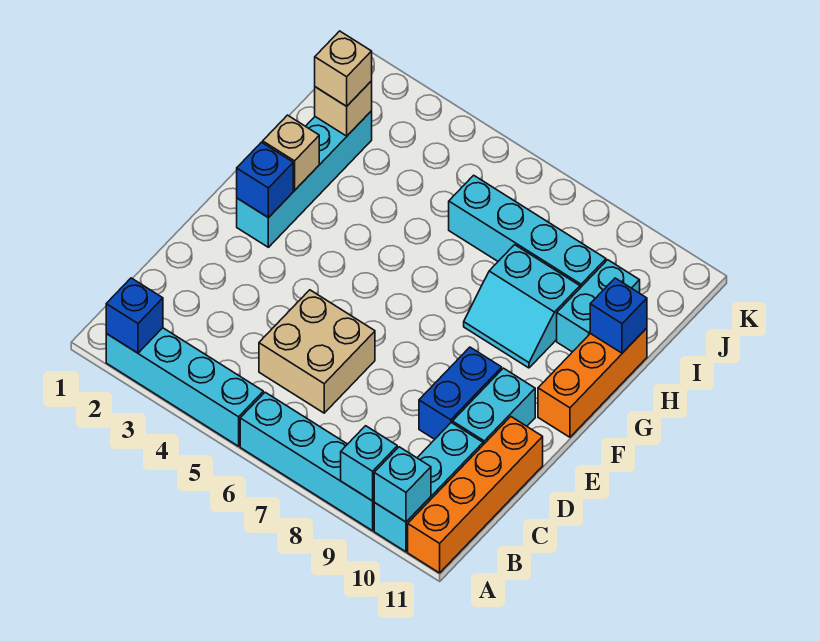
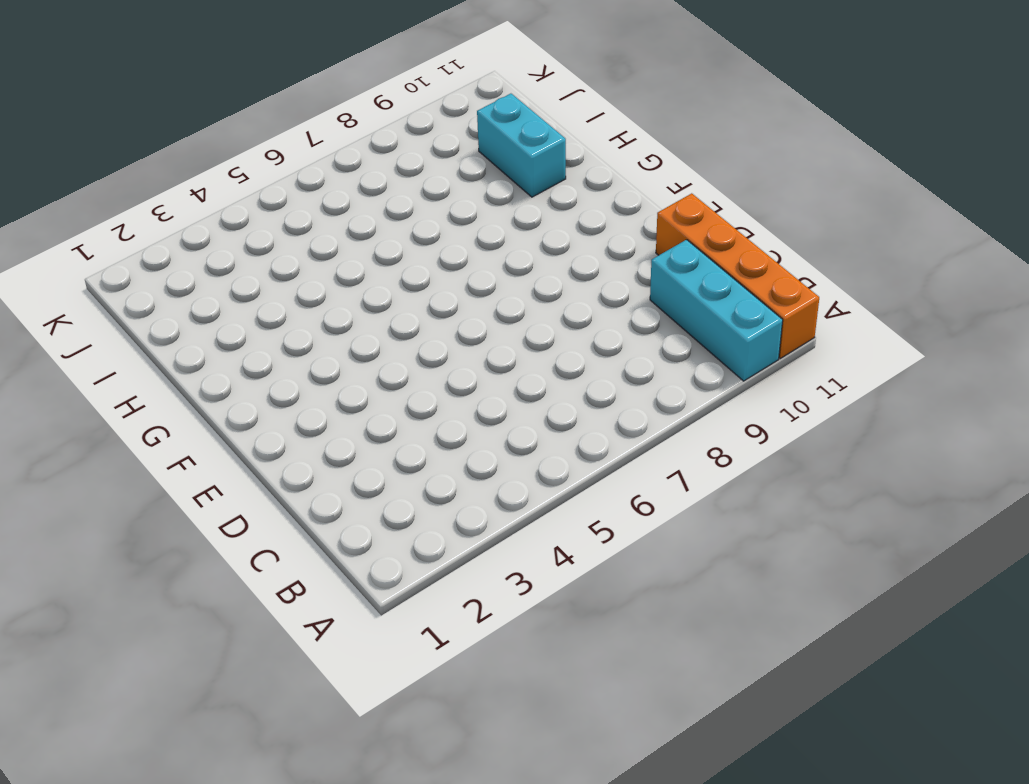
none -> cyan brick A2:A5 level 1
none -> cyan brick A6:A9 level 1
none -> tan brick C5:D6 level 1

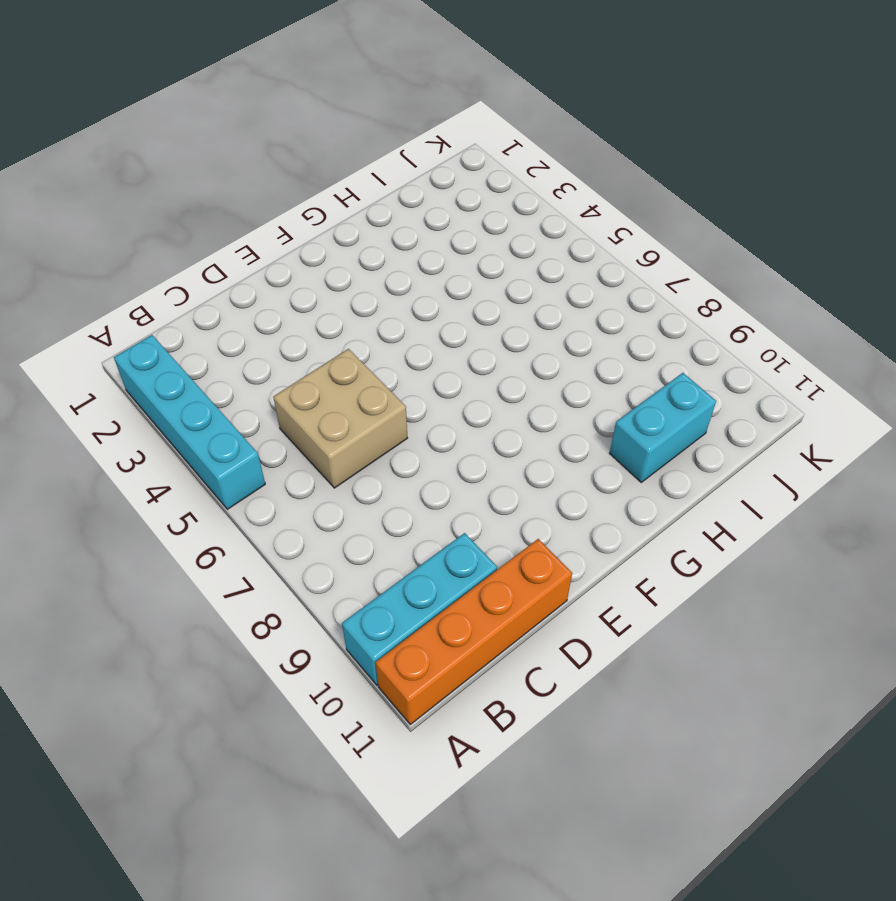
none -> cyan brick A6:A9 level 1
none -> blue brick D9:E9 level 1
none -> cyan brick D10:E10 level 1

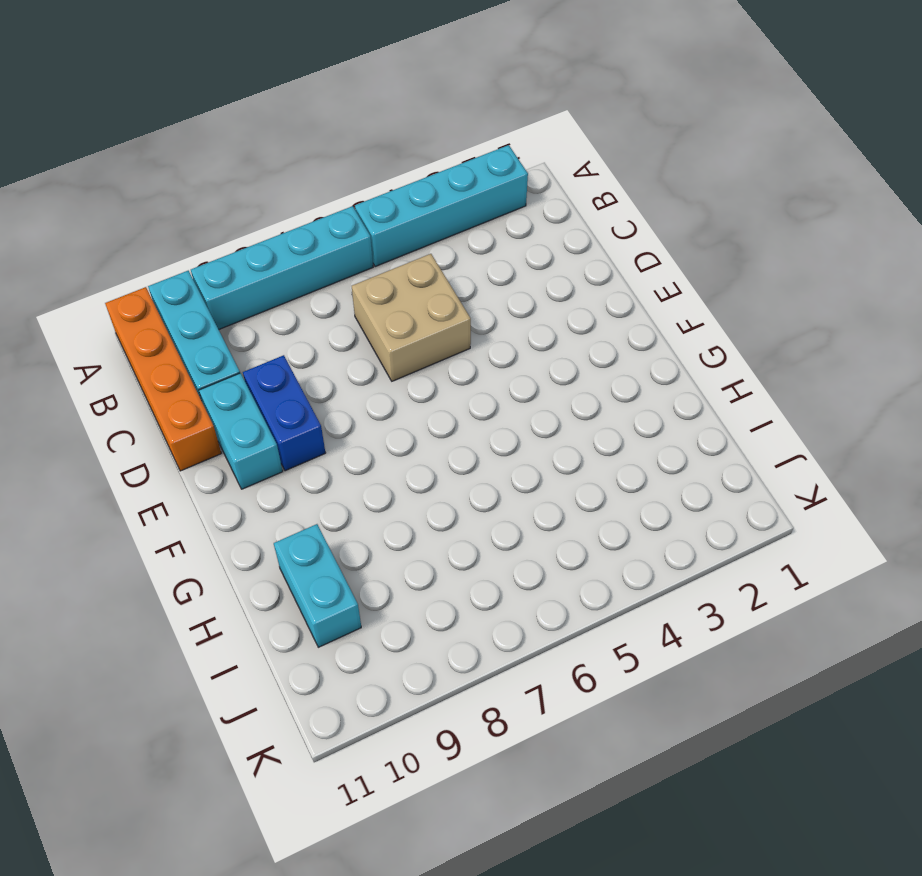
none -> cyan brick F2:I2 level 1
none -> orange brick F11:H11 level 1
none -> cyan slope G8:H9 level 1 top H

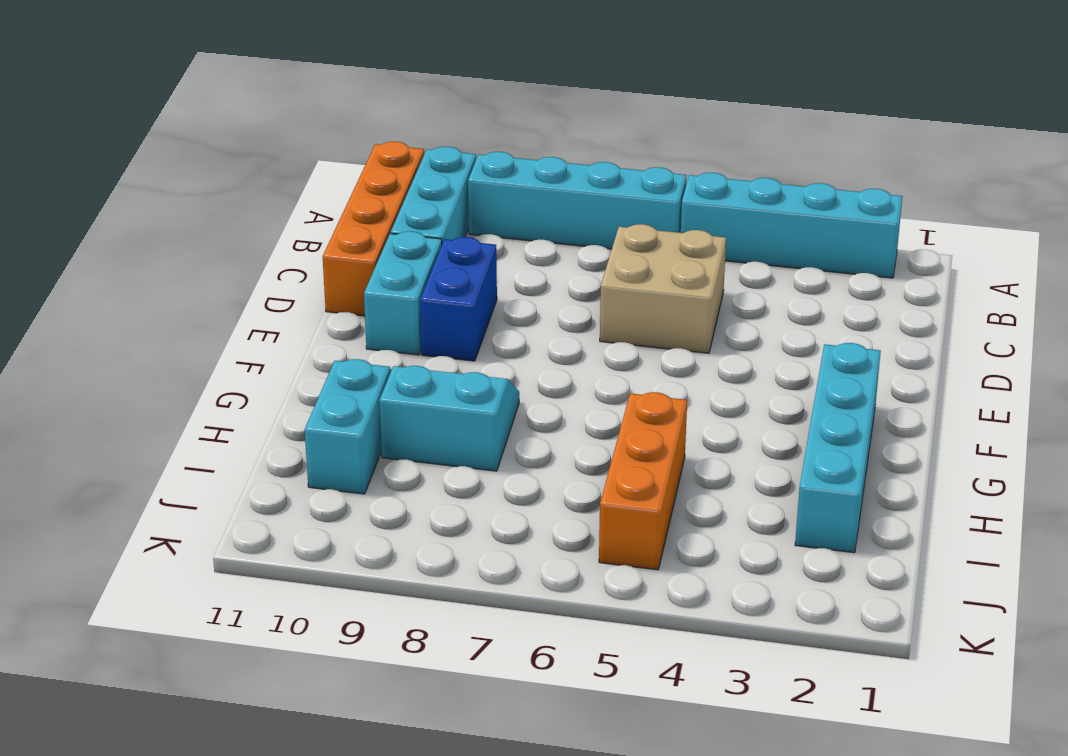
orange brick H5:J5 level 1 -> orange brick F11:H11 level 1
none -> cyan brick I6:I9 level 1
none -> blue brick A2 level 2
none -> cyan brick A9 level 2

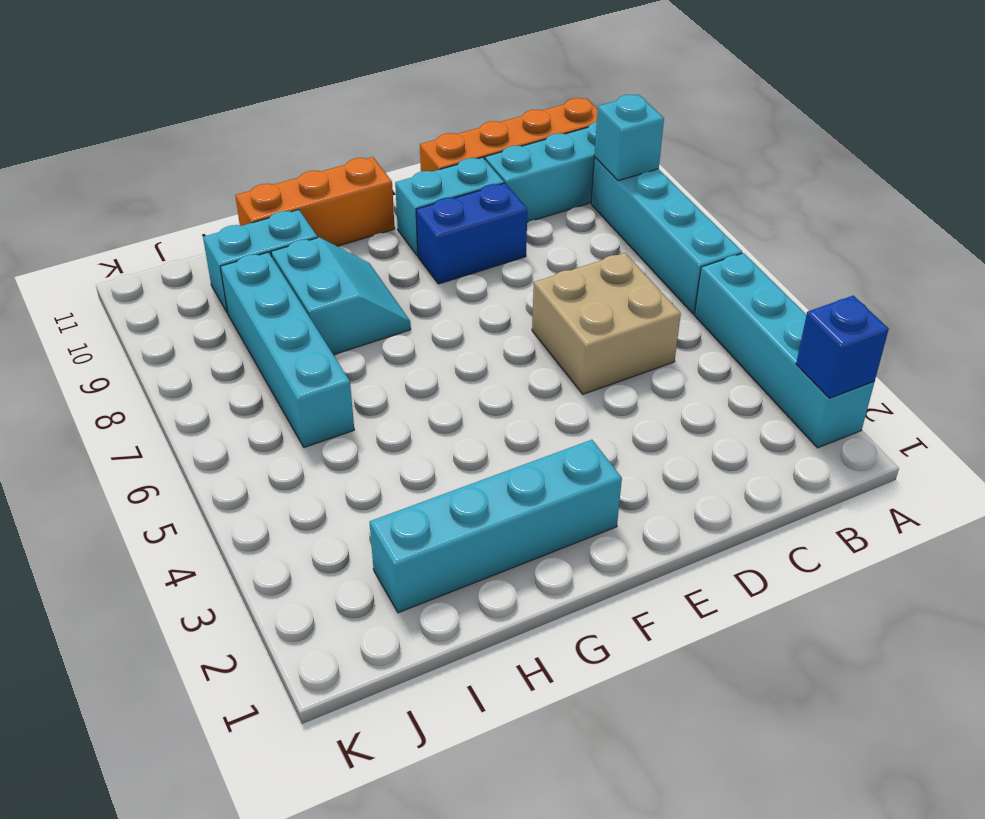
none -> cyan brick A10 level 2
none -> blue brick F2 level 2
none -> tan brick G2 level 2

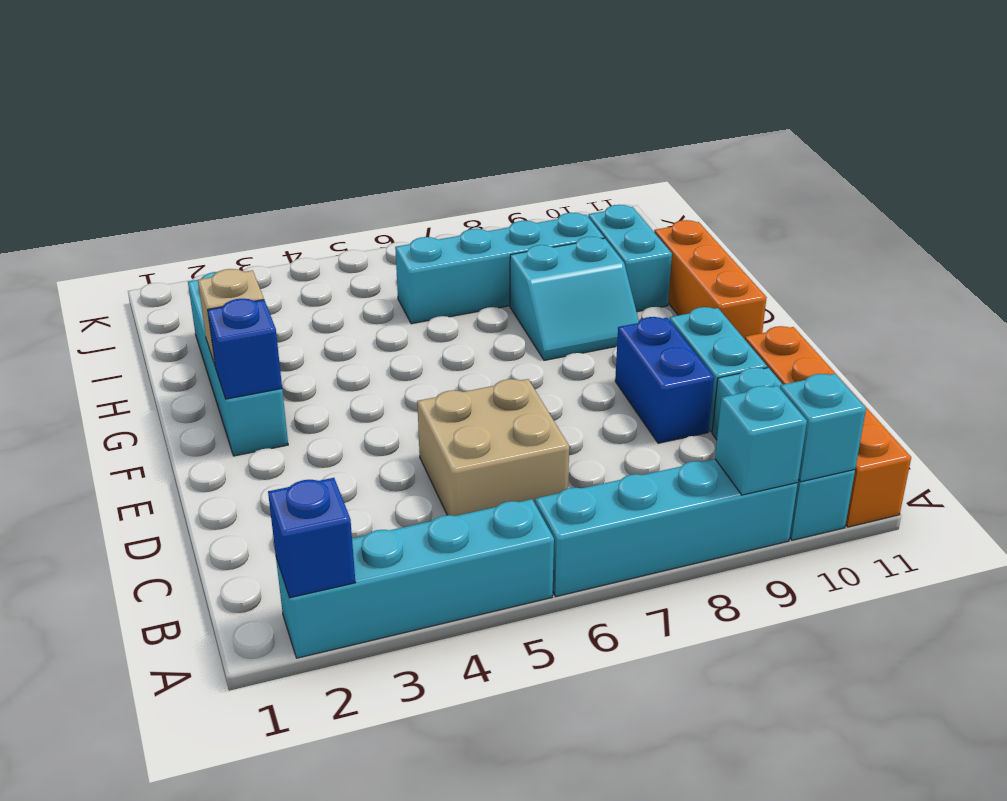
none -> blue brick H11 level 2
none -> tan brick I2 level 2
none -> tan brick I2 level 3

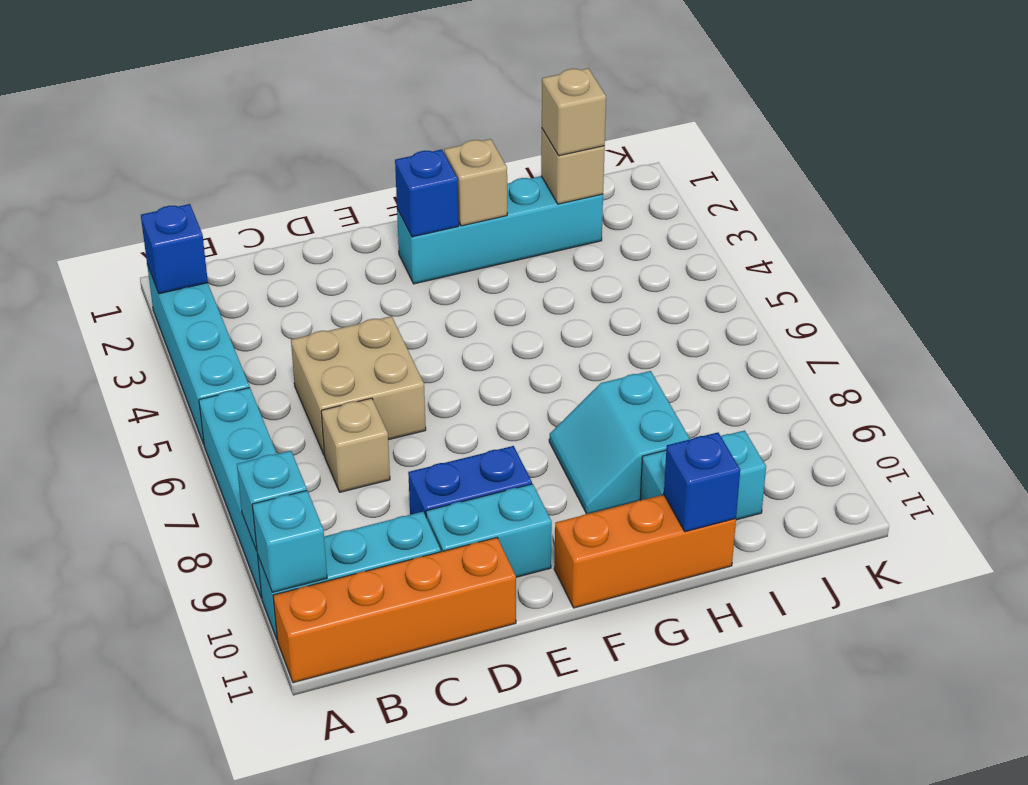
tan brick C7 level 1 -> none
none -> cyan brick I6:I9 level 1

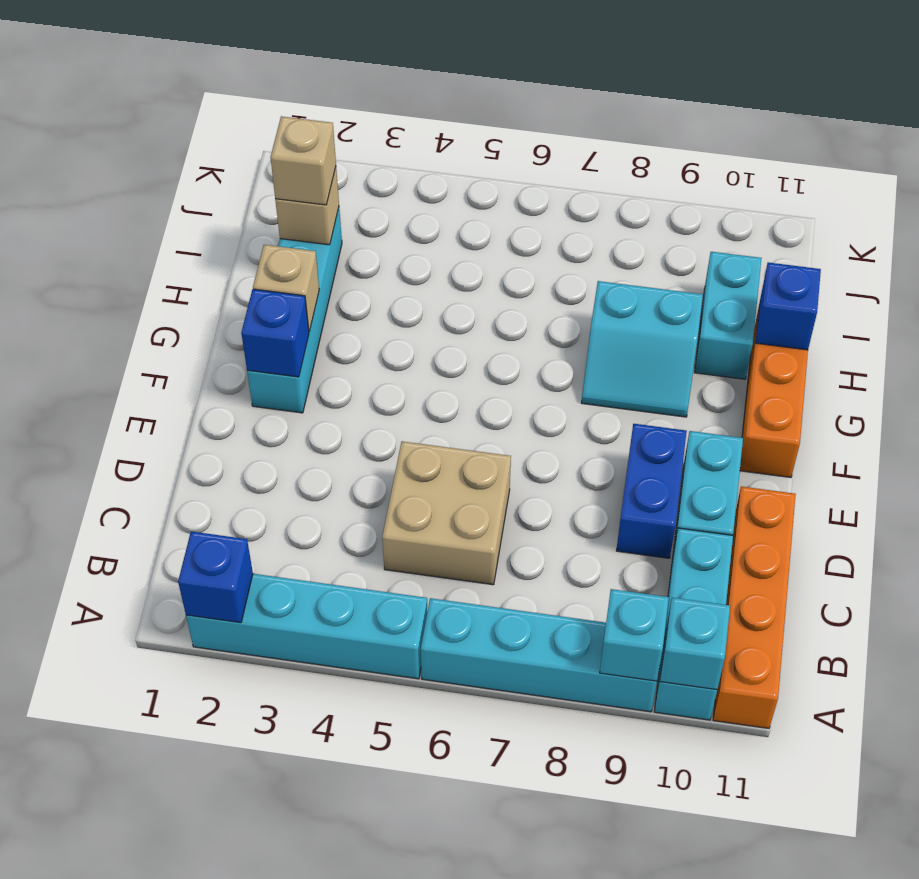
none -> cyan brick I6:I9 level 1

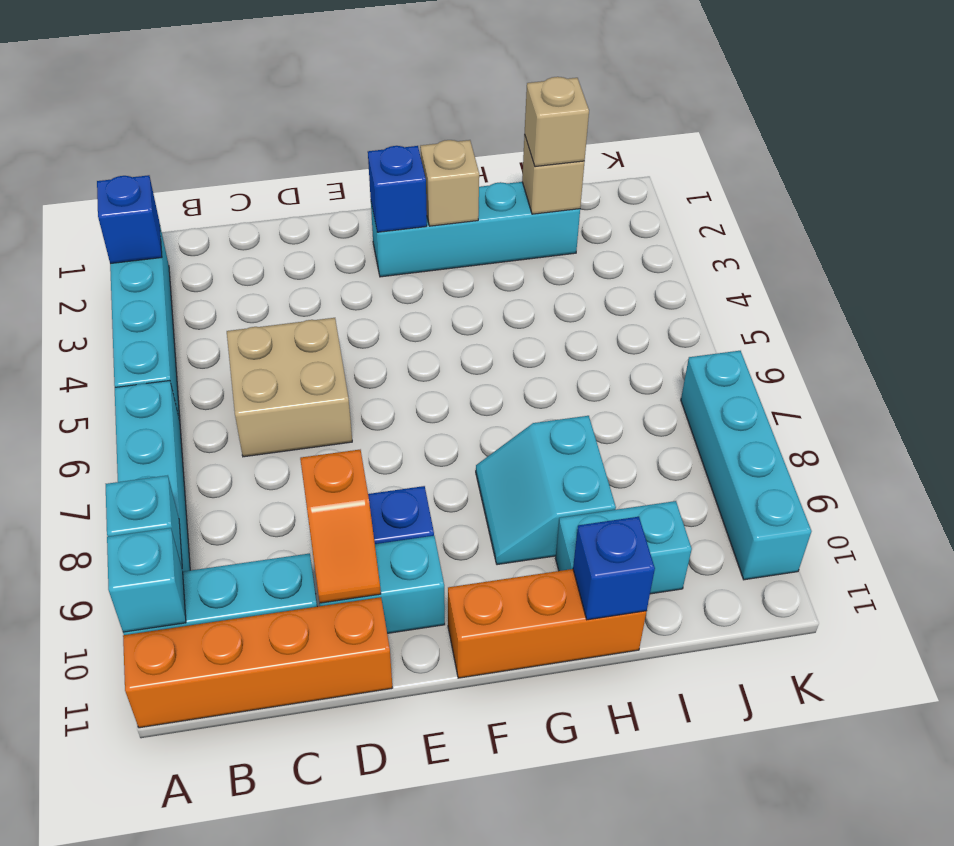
orange slope D9:D10 level 2 top 9 -> none
cyan brick K7:K10 level 1 -> cyan brick I6:I9 level 1

